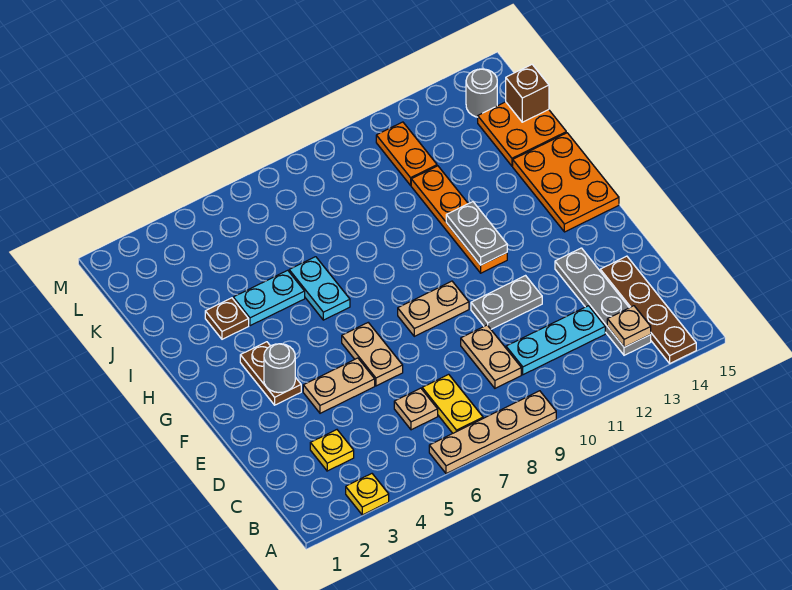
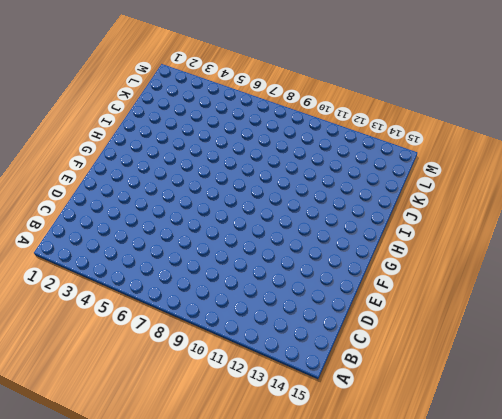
none -> yellow plate A3 level 1
none -> tan plate A6:A9 level 1
none -> brown plate A14:D14 level 1

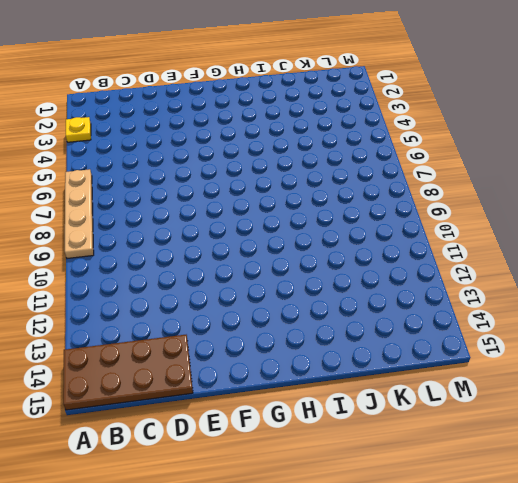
brown plate A14:D15 level 1 -> brown plate A14:D14 level 1
none -> yellow plate B7:C7 level 1
none -> grey plate B13:E13 level 1
none -> yellow plate C3 level 1

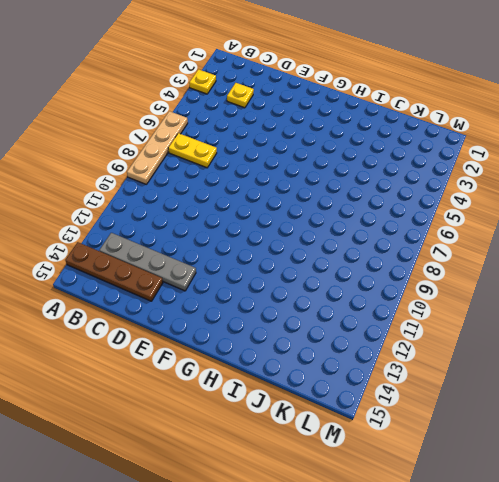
none -> tan plate C6 level 1
none -> tan plate C9:D9 level 1
none -> cyan plate C10:C12 level 1

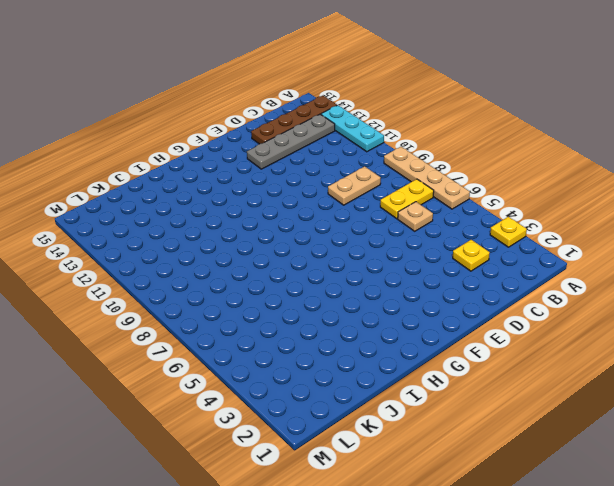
cyan plate A11:A13 level 1 -> cyan plate C10:C12 level 1
none -> tan plate E4:E5 level 1
none -> tan plate E6:F6 level 1
none -> grey plate E10:E11 level 1

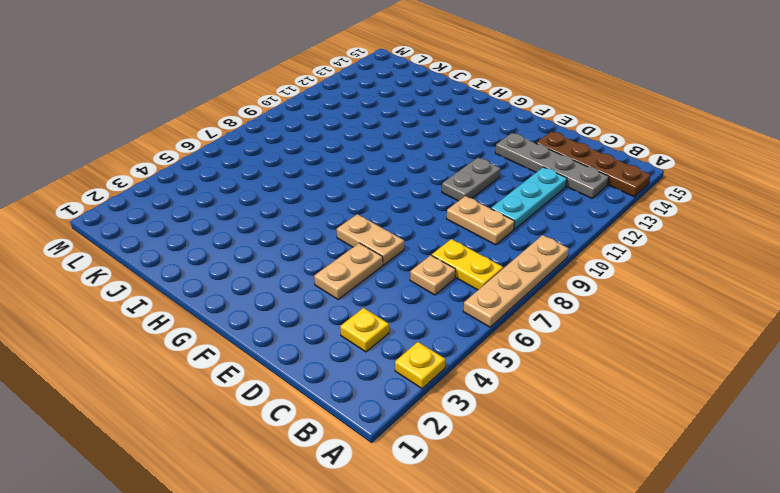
none -> brown plate F3:G3 level 1
none -> tan plate F8:F9 level 1
none -> orange plate G11:J11 level 1

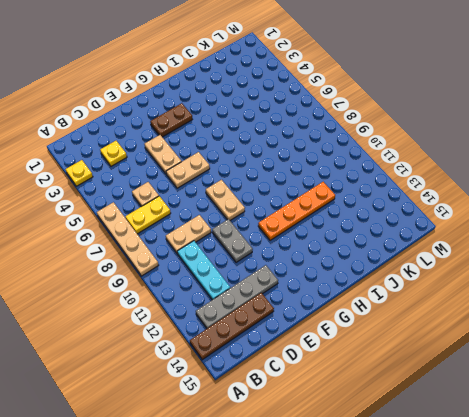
none -> orange plate G14:I15 level 1
none -> cyan plate H6:I6 level 1
none -> brown plate I3 level 1

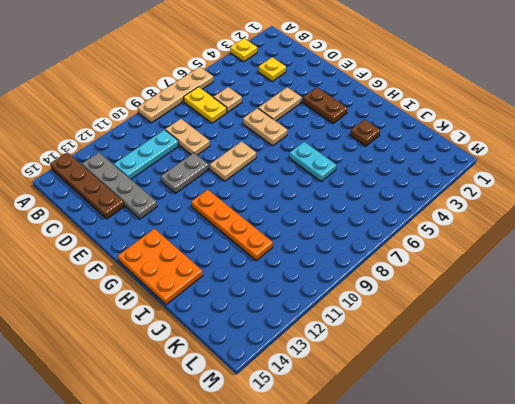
none -> cyan plate I4:I5 level 1
none -> orange plate J14:K15 level 1
none -> orange plate K11:L11 level 1

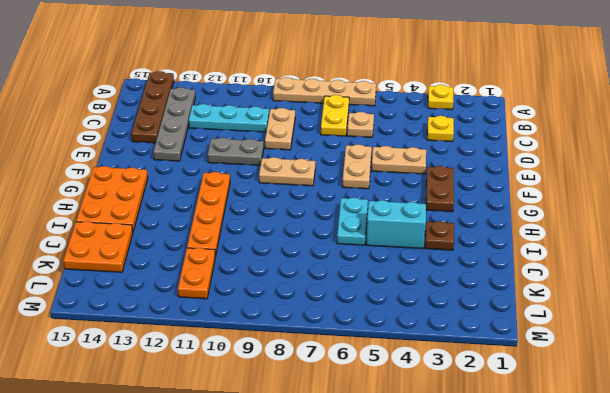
cyan brick I4:I5 level 1 -> cyan plate I4:I5 level 1
none -> grey round brick L14 level 1
none -> tan plate B13 level 2
none -> grey round brick F3 level 2

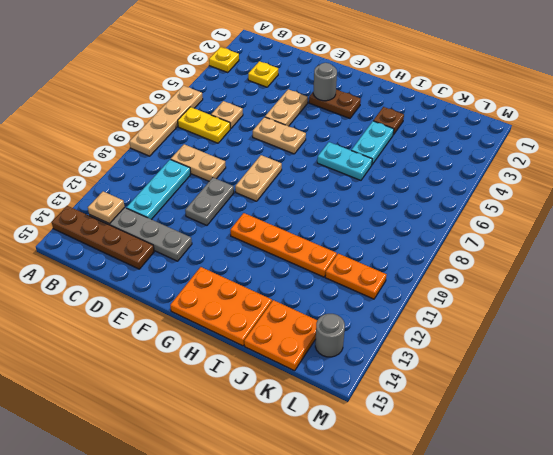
none -> grey plate G11:H11 level 2
none -> brown brick K15 level 2

